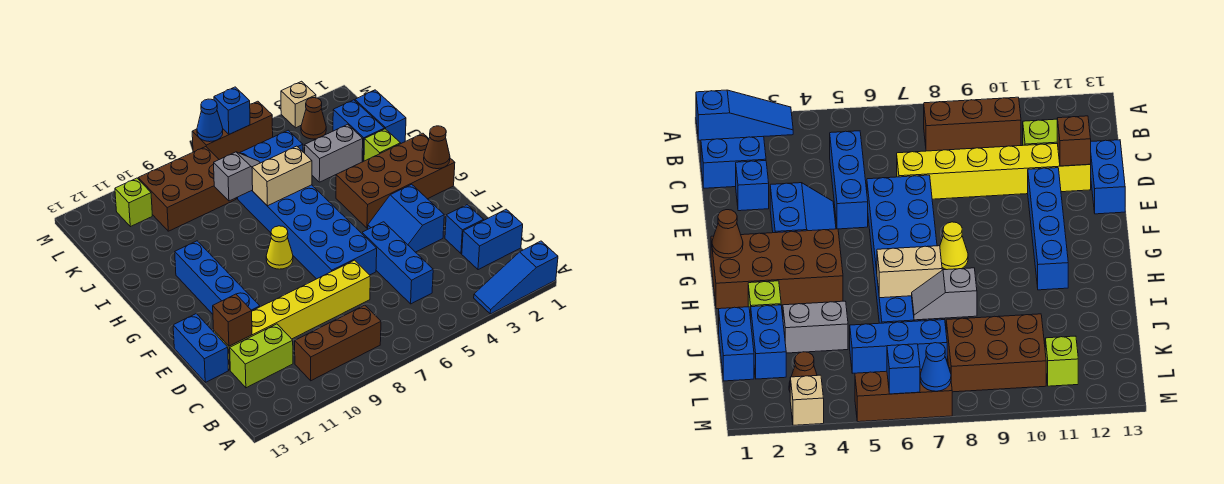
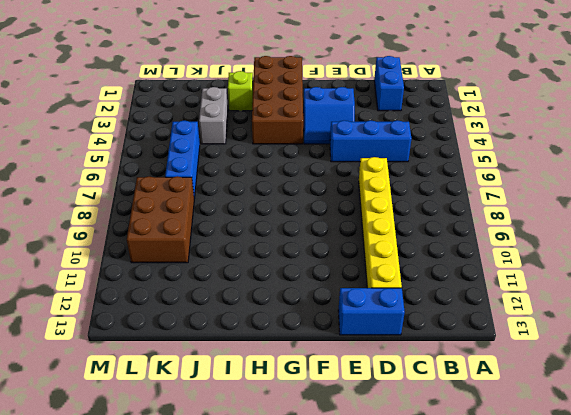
none -> blue slope A1:A3 level 1 top 1
none -> brown brick B8:B10 level 1
none -> lime brick C11:C12 level 1

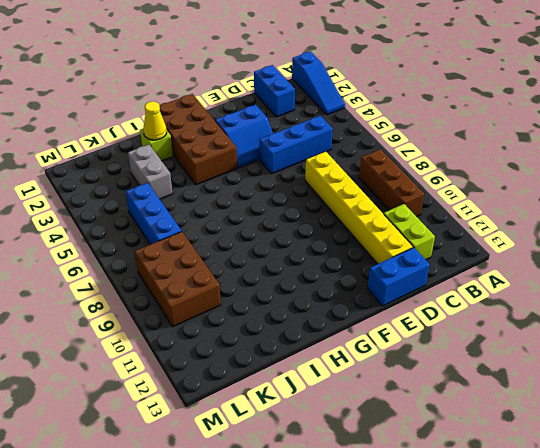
yellow cone I2 level 2 -> yellow cone G8 level 1
none -> blue brick D2 level 1
none -> blue brick E6:J7 level 1
none -> blue brick E11:H11 level 1

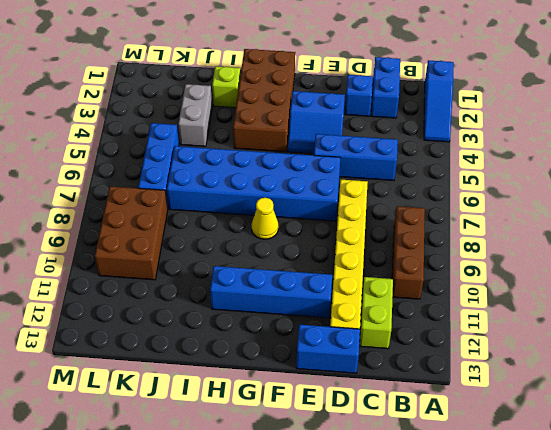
none -> blue brick J1:K1 level 1
none -> blue brick J2:K2 level 1
none -> brown cone L3 level 1

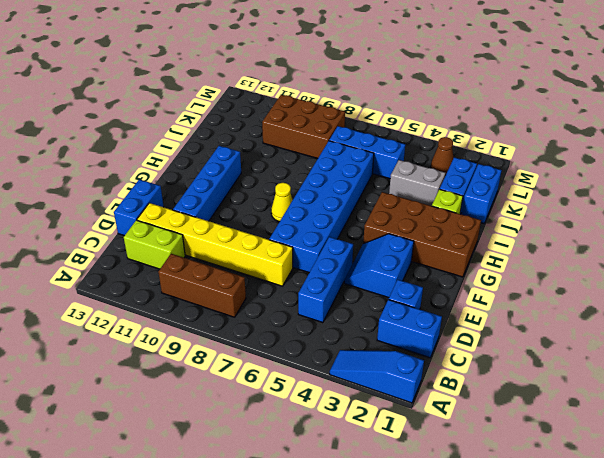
none -> lime brick L11 level 1
none -> tan brick M3 level 1
none -> brown brick M5:M7 level 1

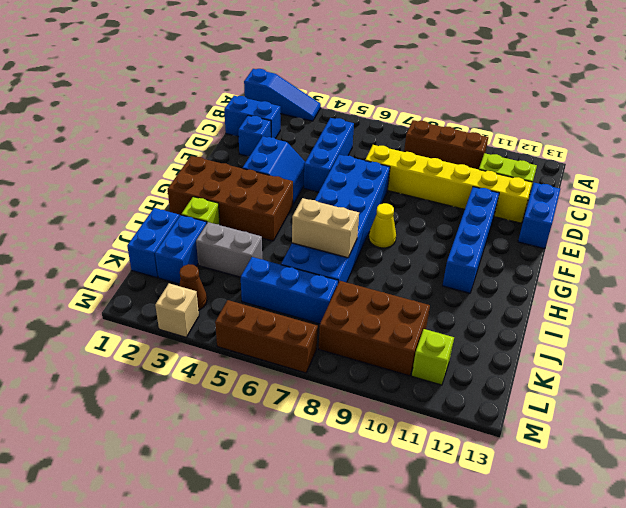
none -> brown brick D12 level 2
none -> brown cone G1 level 2
none -> grey slope J7:J8 level 2 top 8

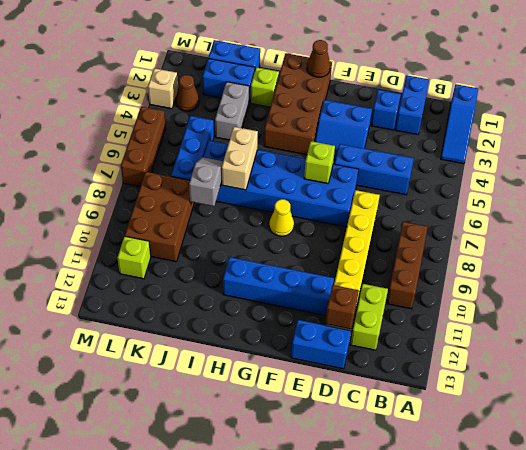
lime brick F6 level 2 -> none
none -> blue brick M6 level 2
none -> blue cone M7 level 2

